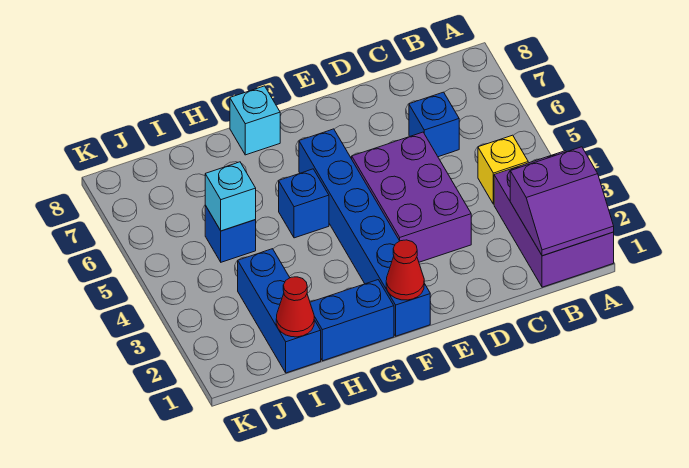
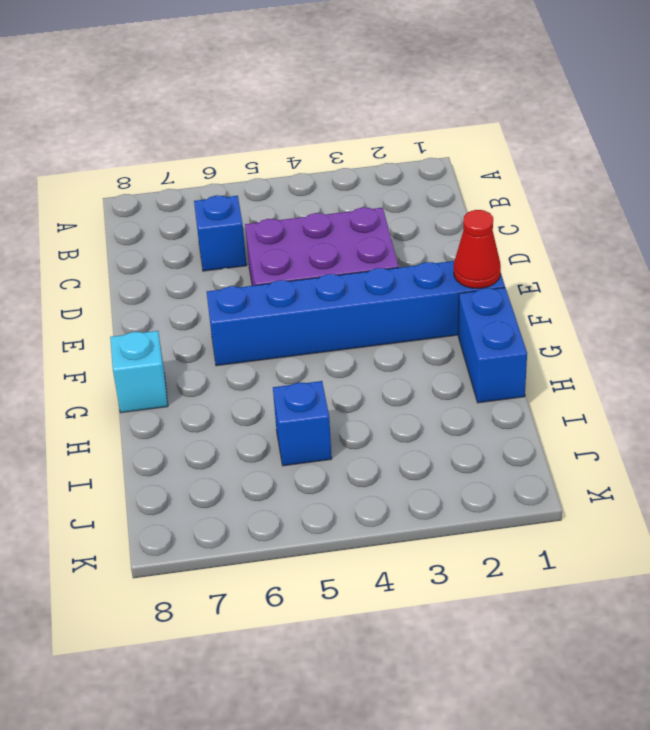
none -> purple brick A1:B3 level 1
none -> yellow brick B4 level 1
none -> blue brick G5 level 1

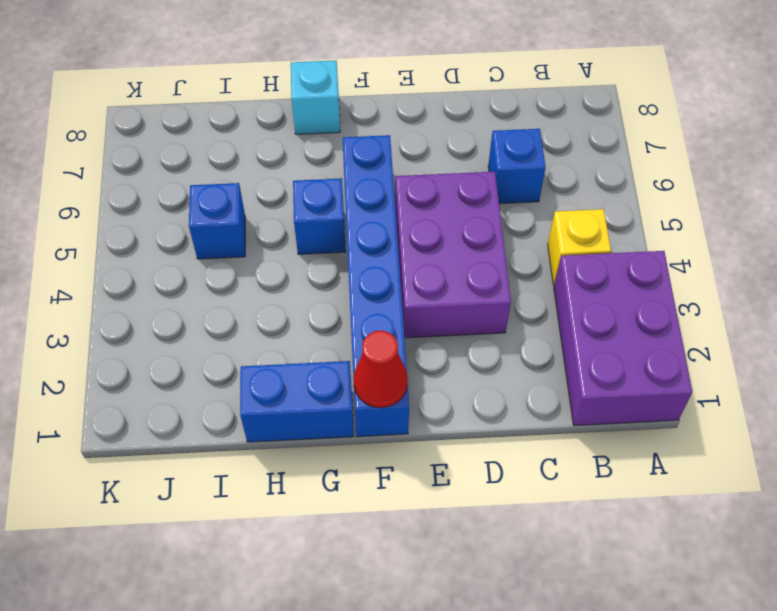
none -> blue brick I1:I3 level 1
none -> purple slope A1:B2 level 2 top 2
none -> red cone I1 level 2

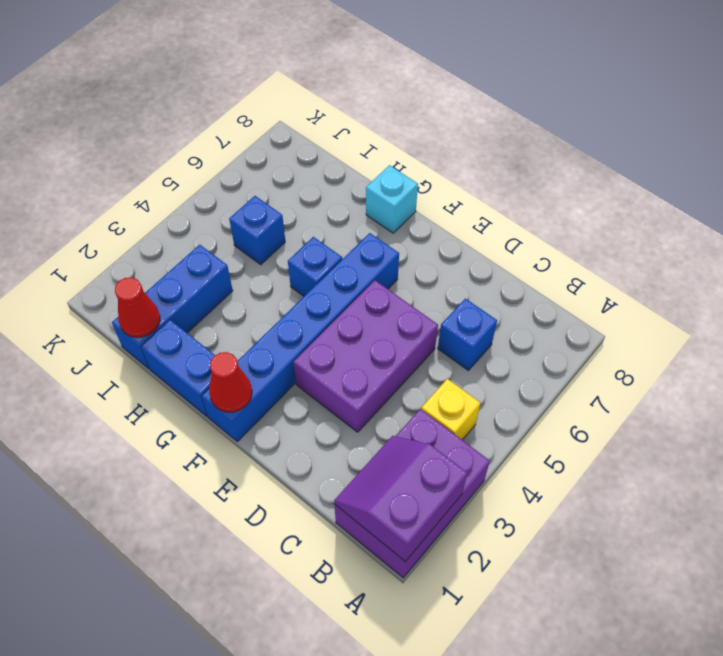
purple slope A1:B2 level 2 top A -> purple slope A1:B2 level 2 top 2
none -> cyan brick I5 level 2

